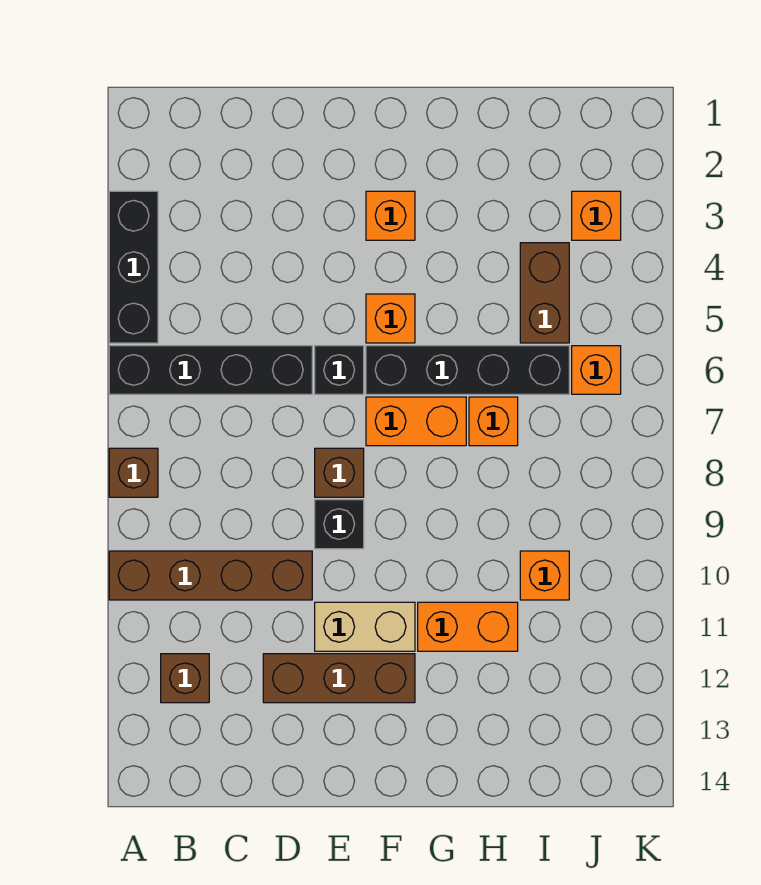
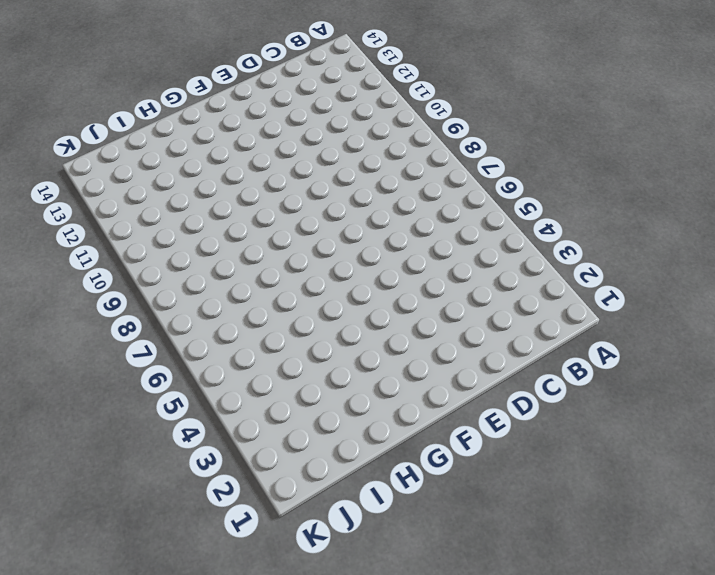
none -> black brick A3:A5 level 1
none -> black brick A6:D6 level 1
none -> brown brick A8 level 1

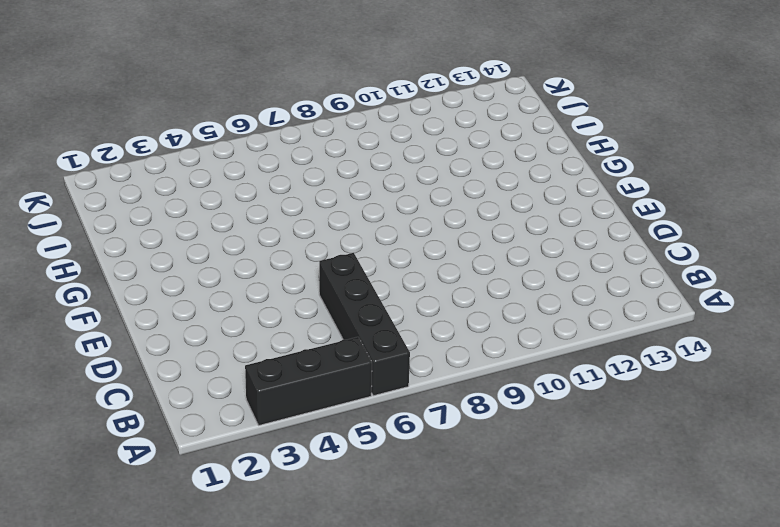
none -> brown brick A8 level 1
none -> brown brick A10:D10 level 1
none -> brown brick B12 level 1

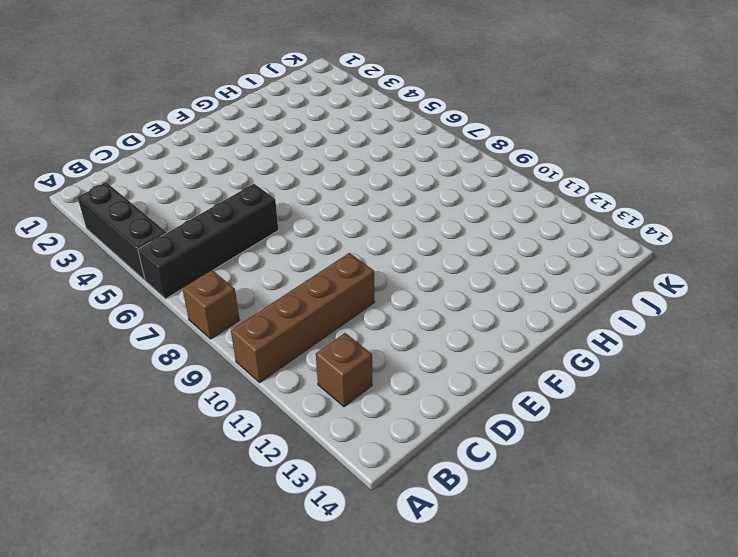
none -> brown brick D12:F12 level 1
none -> black brick E6 level 1
none -> brown brick E8 level 1

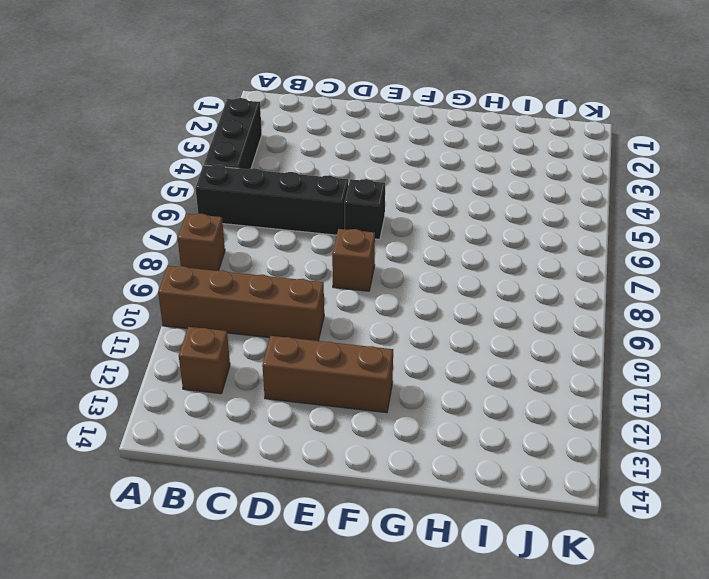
none -> black brick E9 level 1
none -> tan brick E11:F11 level 1
none -> orange brick F3 level 1

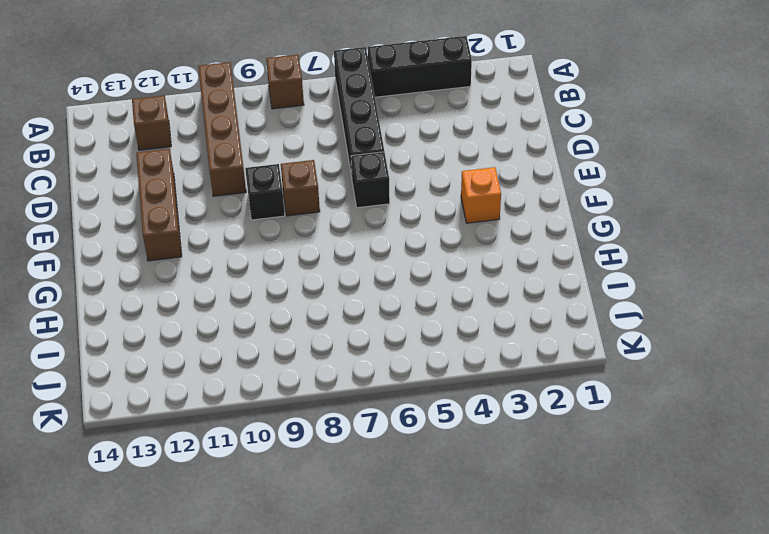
none -> tan brick E11:F11 level 1
none -> orange brick F5 level 1
none -> black brick F6:I6 level 1

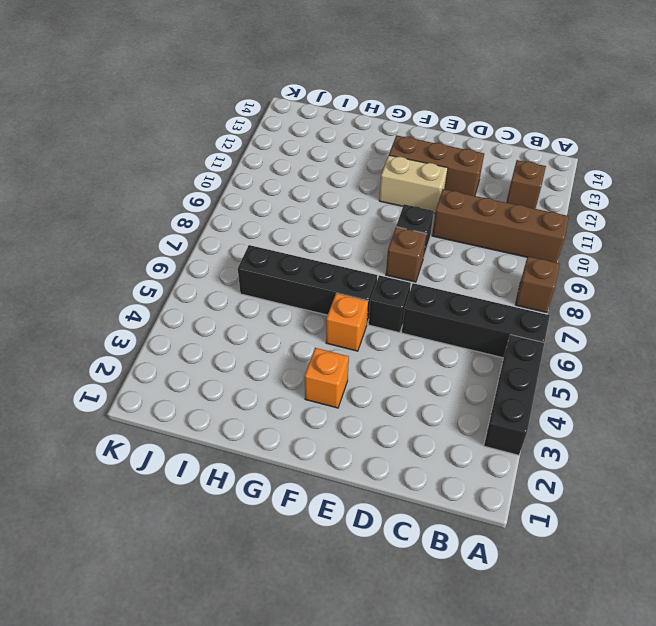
none -> orange brick F7:G7 level 1
none -> orange brick G11:H11 level 1
none -> orange brick H7 level 1

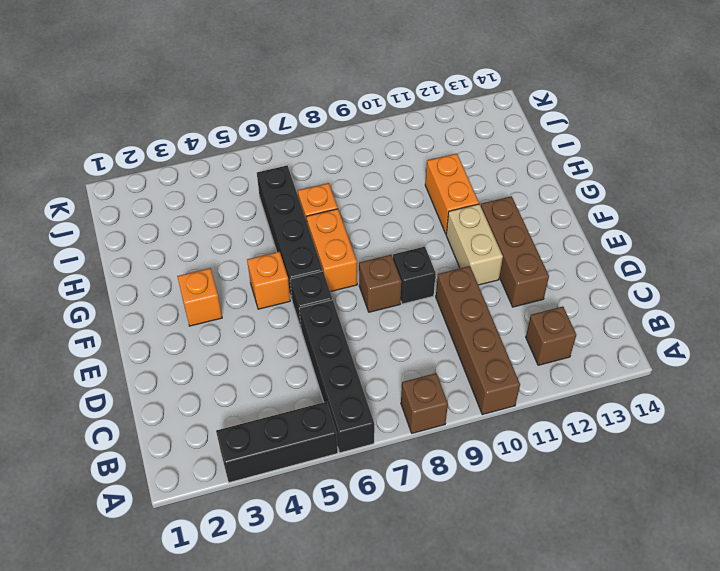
none -> brown brick I4:I5 level 1
none -> orange brick I10 level 1
none -> orange brick J3 level 1

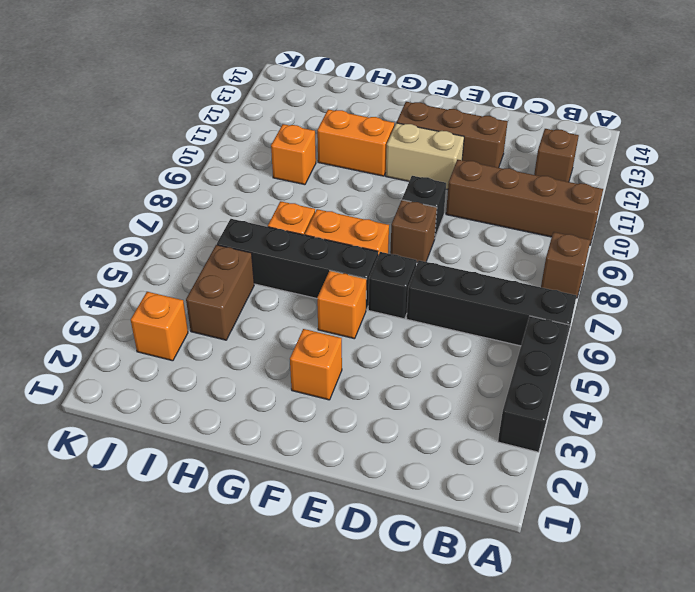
none -> orange brick J6 level 1

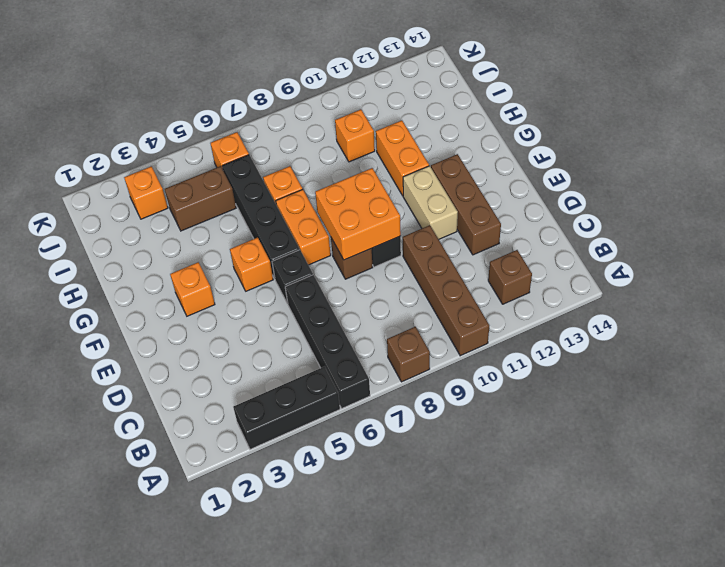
orange brick E8:F9 level 2 -> none

